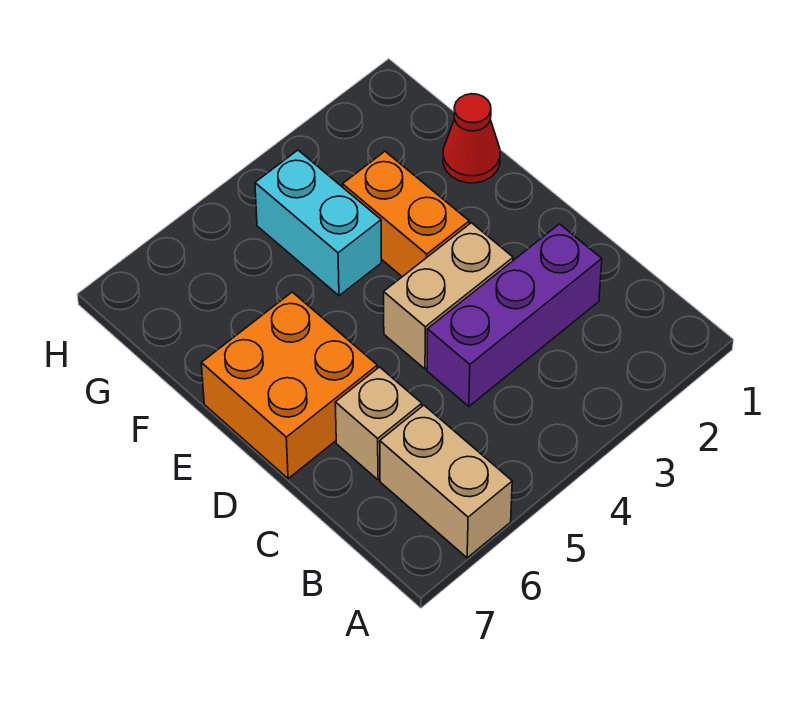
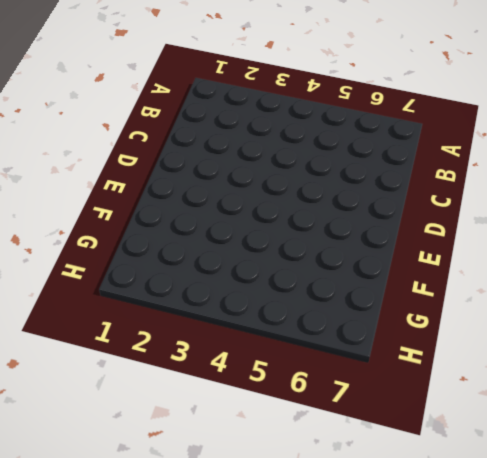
none -> tan brick A6:B6 level 1
none -> purple brick C2:C4 level 1

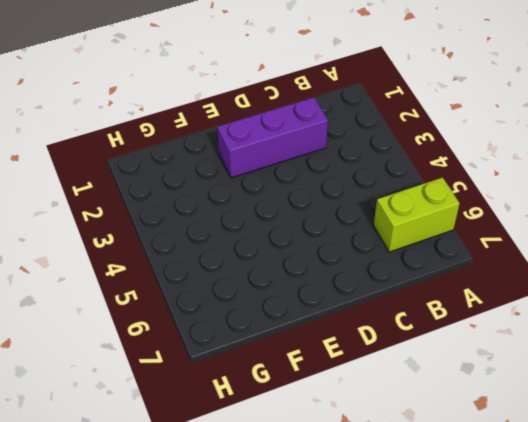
lime brick A6:B6 level 1 -> tan brick A6:B6 level 1
purple brick C2:E2 level 1 -> purple brick C2:C4 level 1
none -> tan brick C6 level 1
none -> tan brick D3:D4 level 1

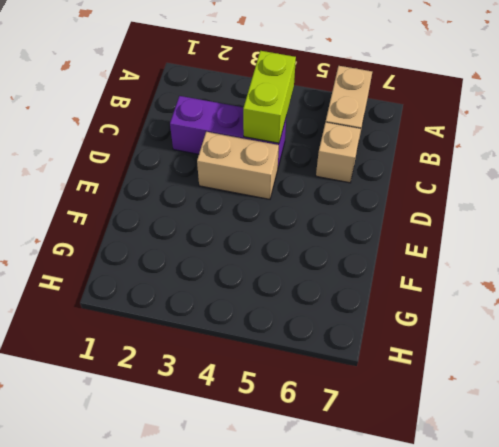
lime brick B4:C4 level 2 -> none
none -> orange brick D6:E7 level 1
none -> orange brick E3:F3 level 1

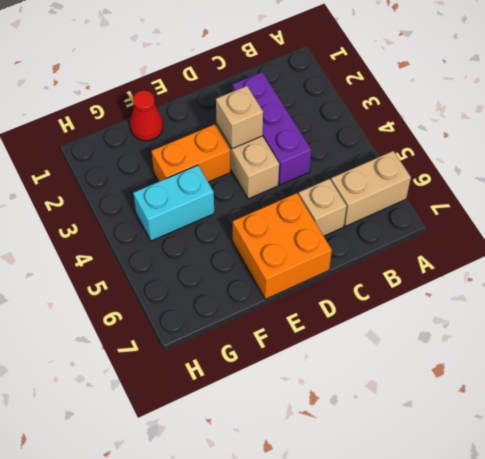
tan brick D3 level 2 -> none

